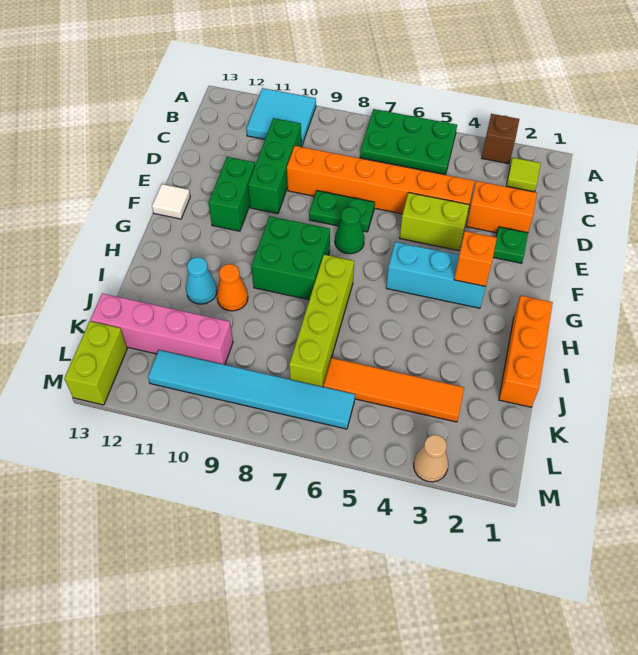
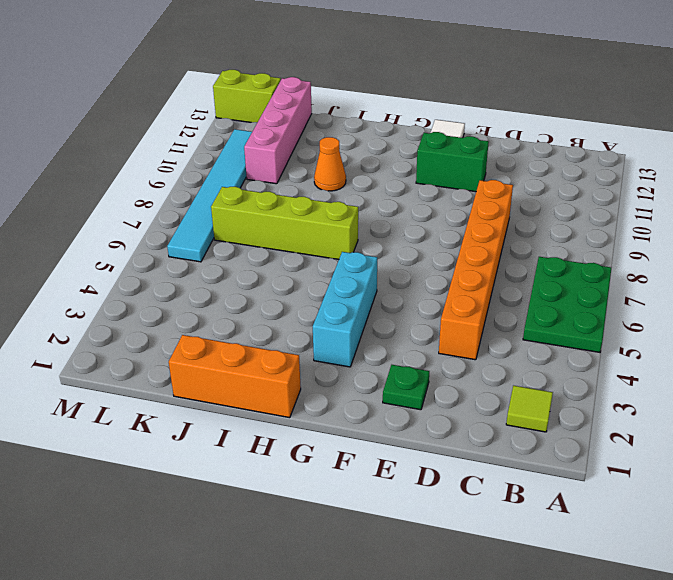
none -> brown brick A3 level 1
none -> cyan tile A10:B11 level 1
none -> green brick C10:E10 level 1

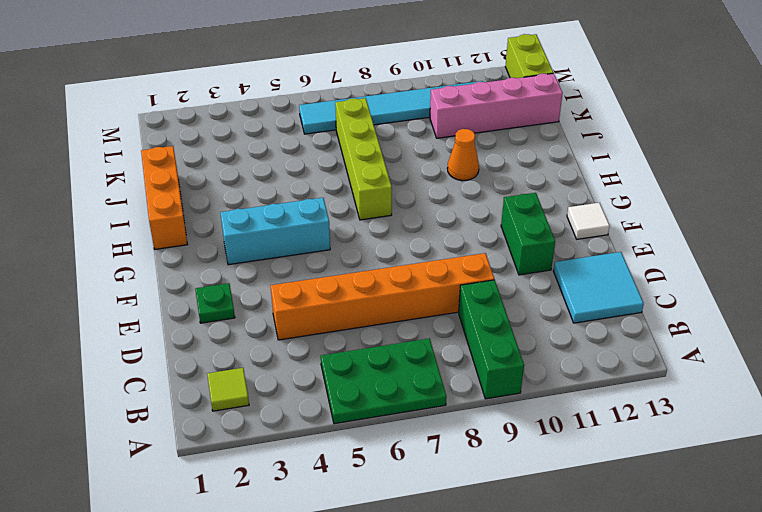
green brick A9:C9 level 1 -> green brick C10:E10 level 1
cyan tile C12:D13 level 1 -> cyan tile A10:B11 level 1
none -> brown brick A3 level 1
none -> orange brick D2:D3 level 1
none -> lime brick E4:E5 level 1

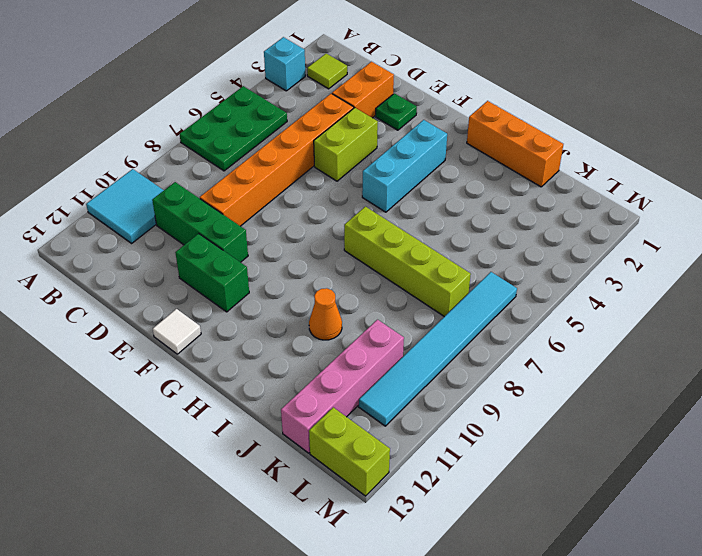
cyan brick A3 level 1 -> brown brick A3 level 1
none -> green plate E7:E8 level 1
none -> green cone F7 level 1
none -> green brick G8:H9 level 1

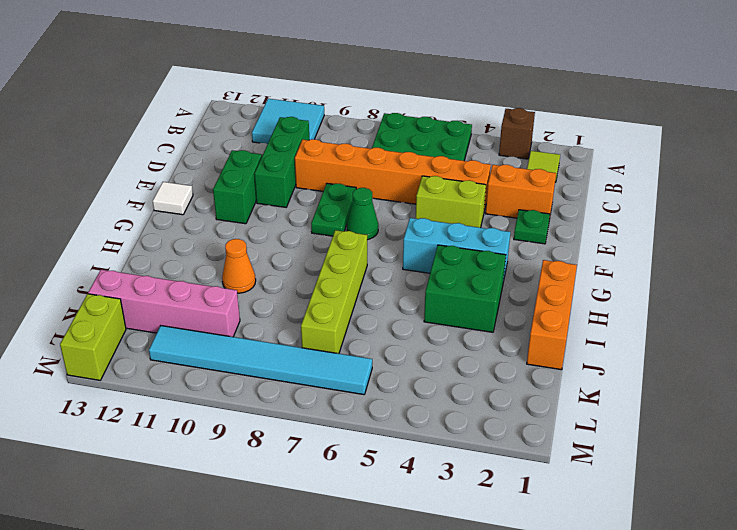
green plate E8:F8 level 1 -> green plate E7:E8 level 1
green brick H3:I4 level 1 -> green brick G8:H9 level 1
none -> cyan cone I11 level 1
none -> orange tile K3:K6 level 1
none -> tan cone M3 level 1

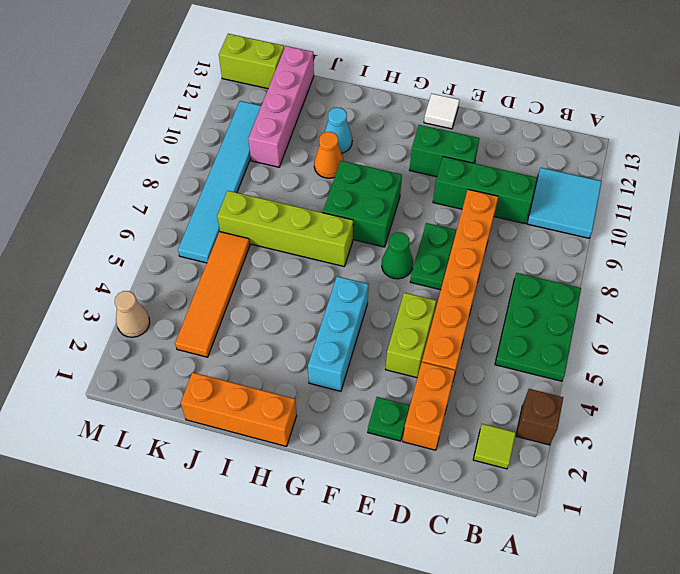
none -> orange brick G3 level 2

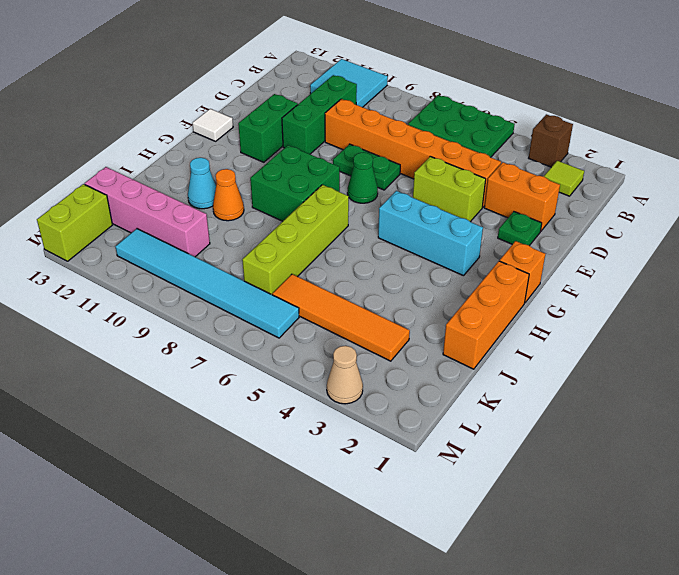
orange brick G1 level 1 -> orange brick G3 level 2

